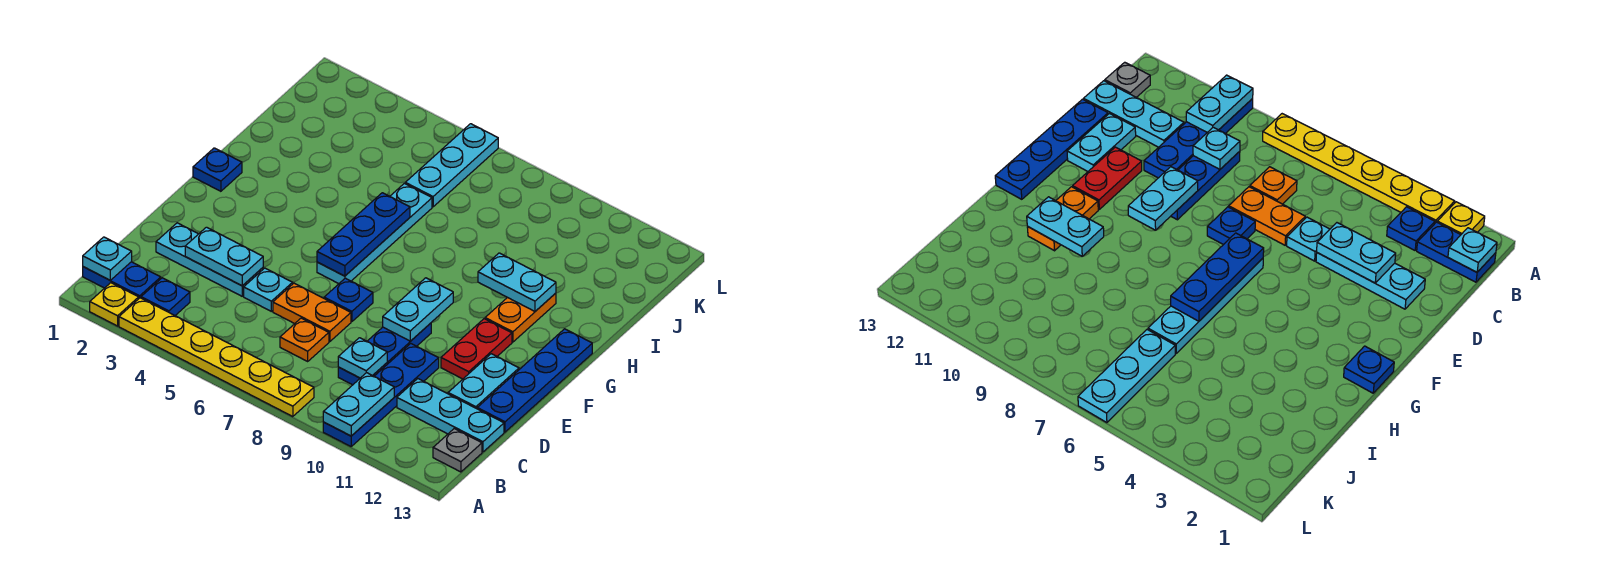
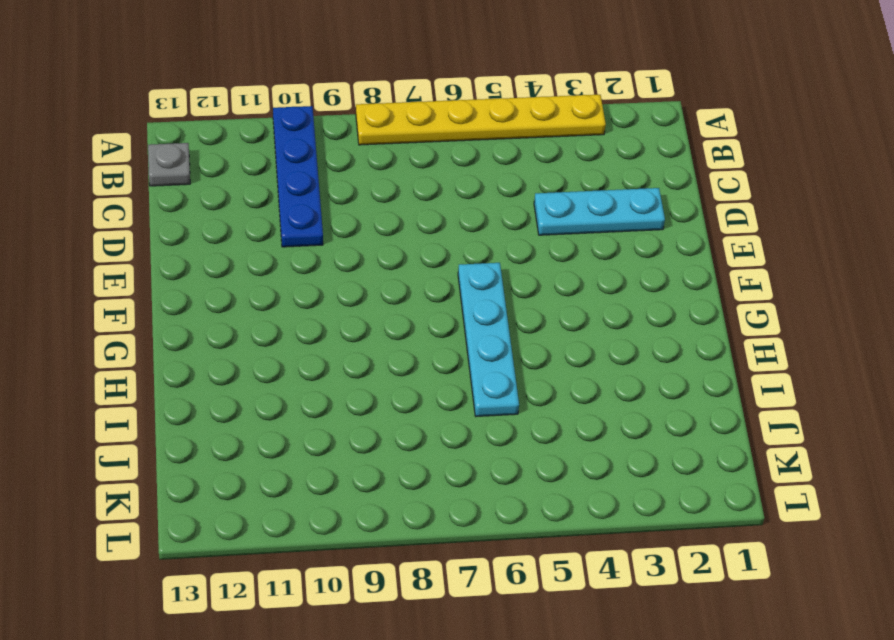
none -> yellow plate A2 level 1
none -> blue plate B1:B2 level 1
none -> blue plate B3 level 1

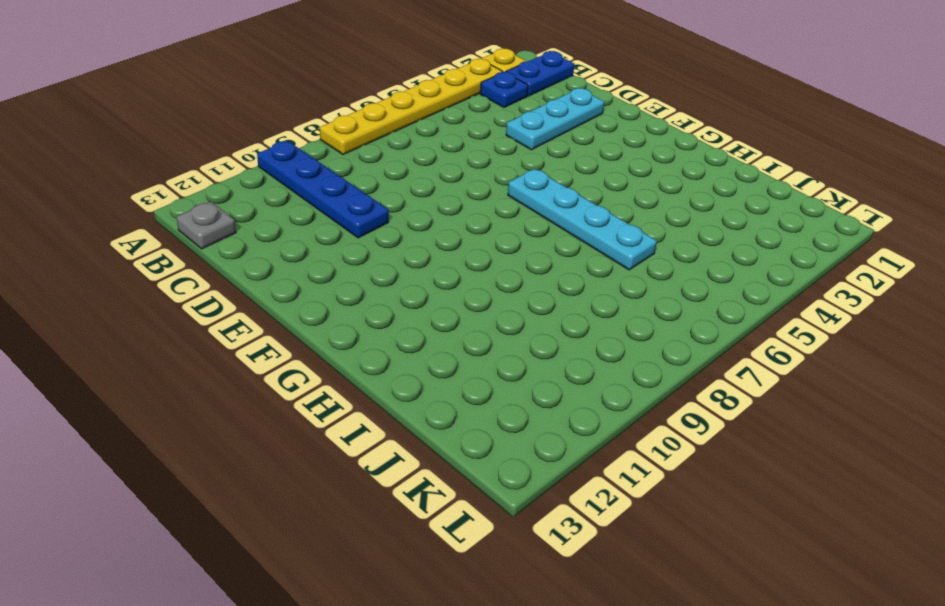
none -> orange plate C7 level 1
none -> blue plate C9:E9 level 1
none -> cyan plate C11:C13 level 1

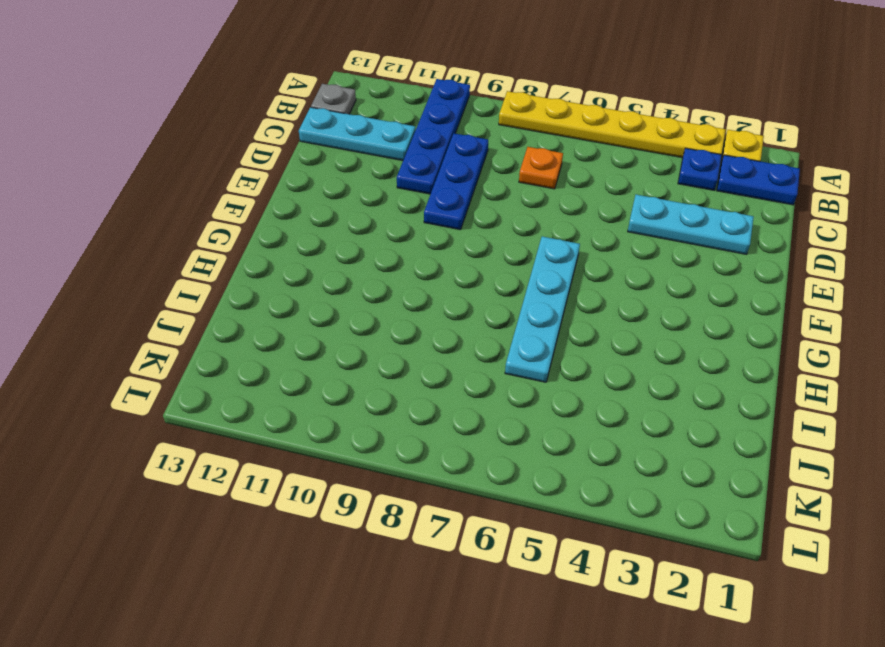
none -> cyan plate D5 level 1
none -> orange plate D6:D7 level 1
none -> cyan plate D12:E12 level 1

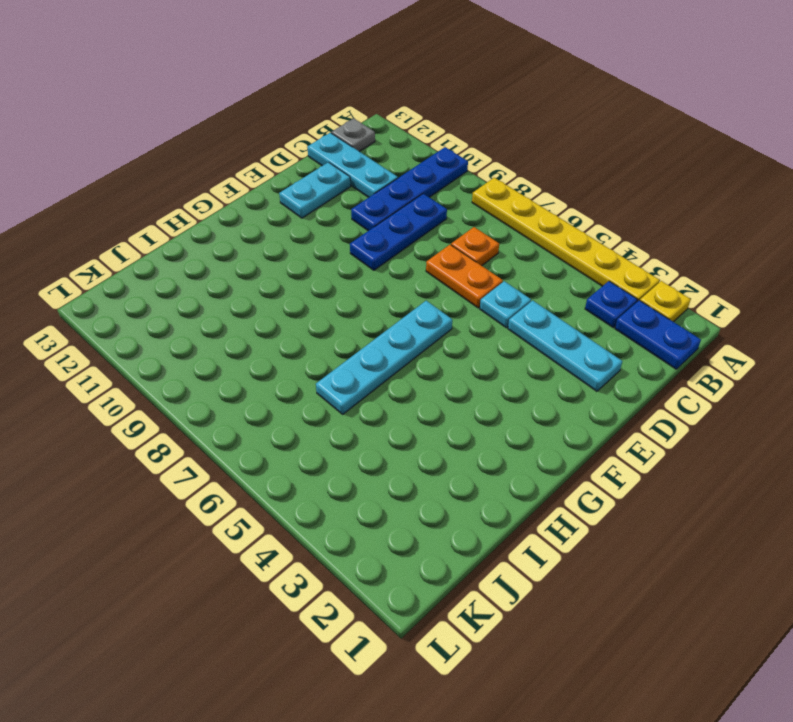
none -> blue plate D13:G13 level 1
none -> blue plate E7 level 1
none -> red plate E11:F11 level 1

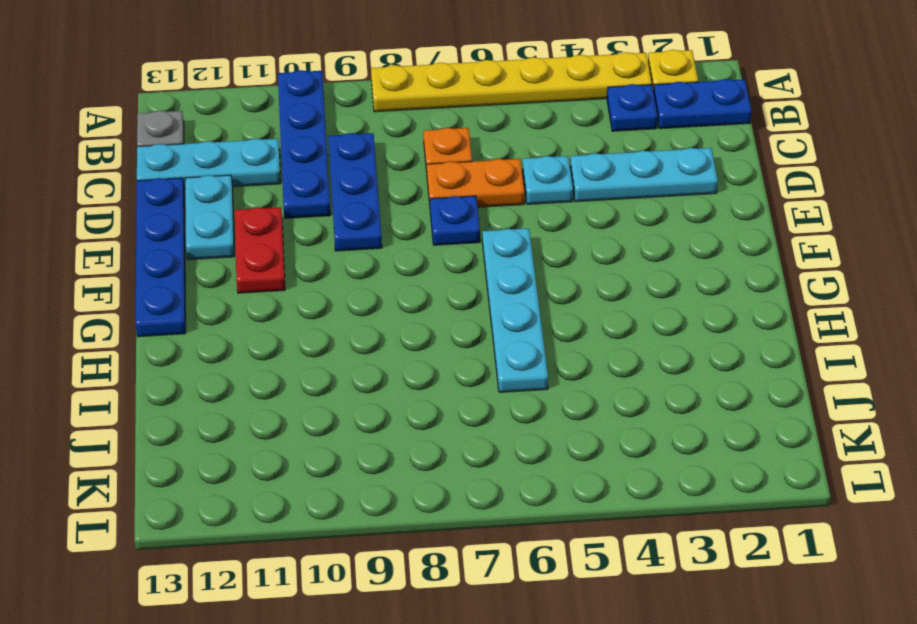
none -> blue plate G1 level 1
none -> orange plate G11:H11 level 1
none -> cyan plate J6:L6 level 1

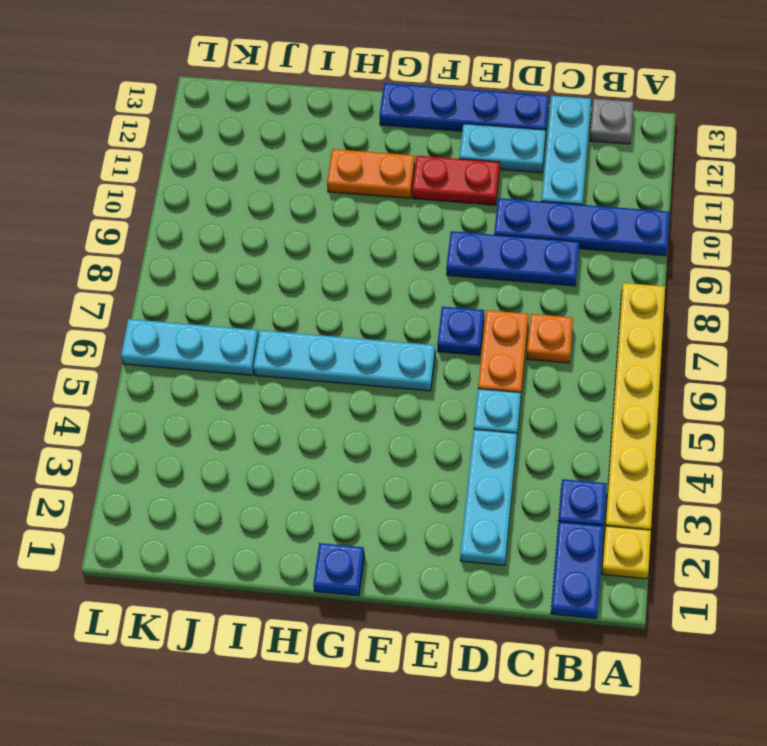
none -> cyan plate A10:B10 level 2
none -> cyan plate B1 level 2
none -> cyan plate C9 level 2

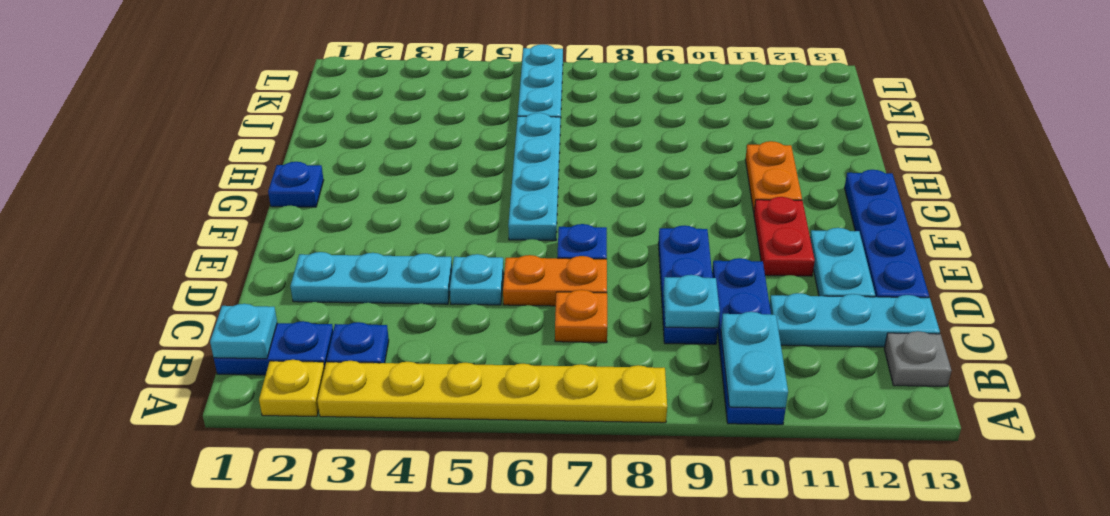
none -> cyan plate D3:D4 level 2
none -> cyan plate E9:F9 level 2
none -> blue plate F6:H6 level 2

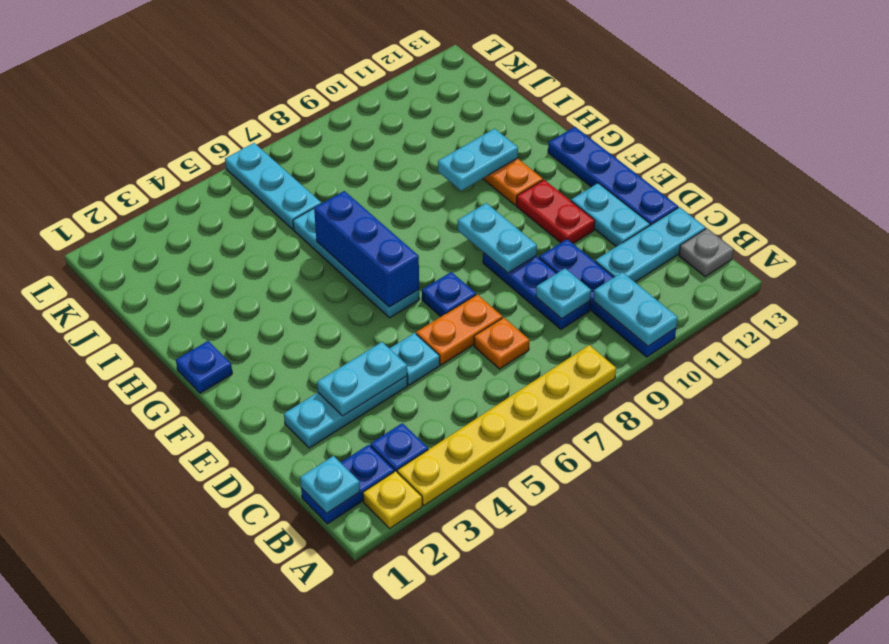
blue brick F6:H6 level 2 -> blue plate F6:H6 level 2

